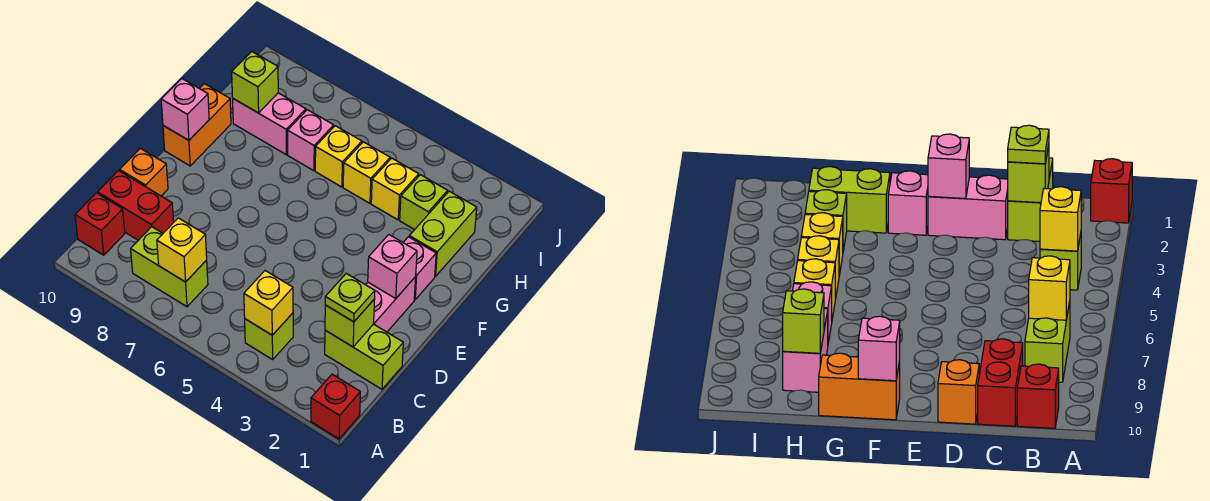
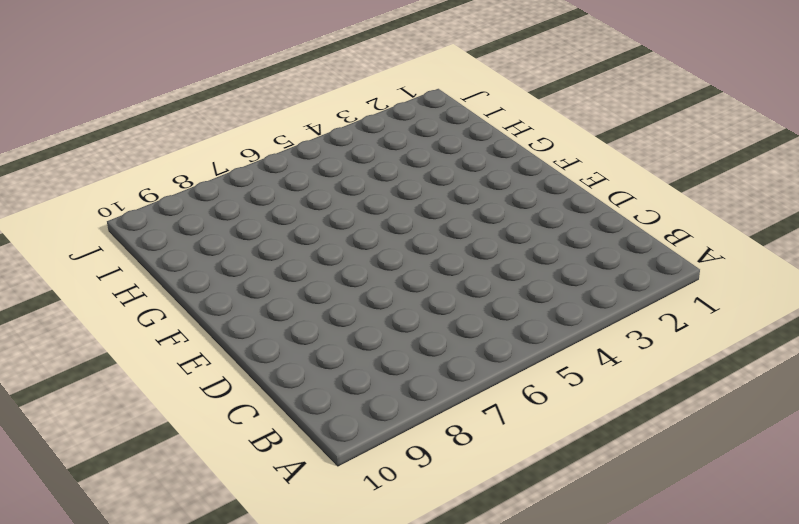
none -> red brick A1 level 1
none -> lime brick B4 level 1
none -> lime brick B7:B8 level 1

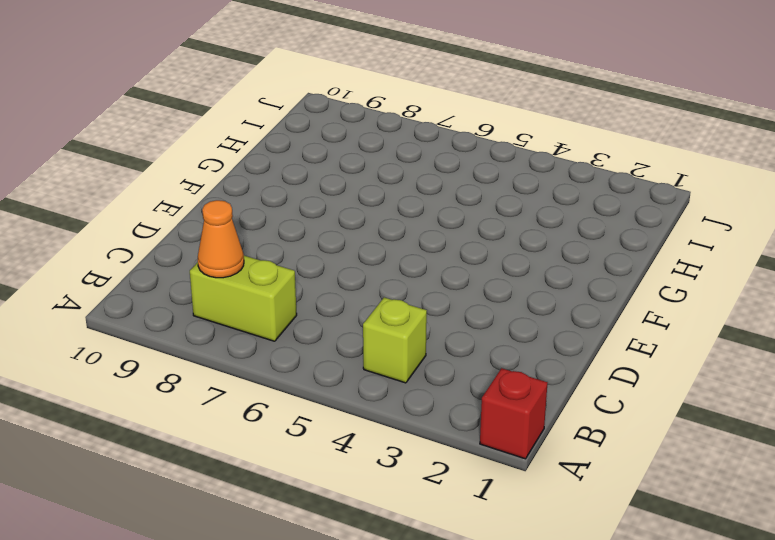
orange cone B8 level 2 -> none
none -> red brick B10 level 1
none -> lime brick C1:C2 level 1
none -> red brick C9:C10 level 1

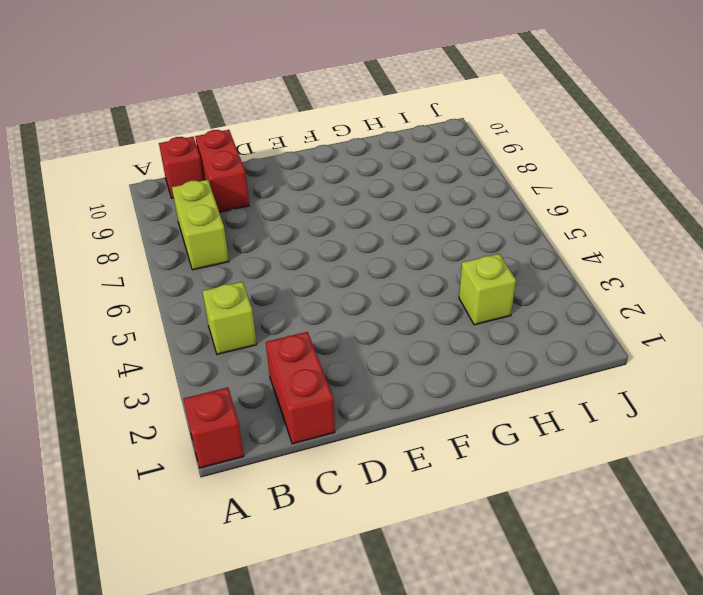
red brick C1:C2 level 1 -> lime brick C1:C2 level 1
none -> pink brick D2:E2 level 1
none -> orange brick D10 level 1
none -> pink brick F2 level 1

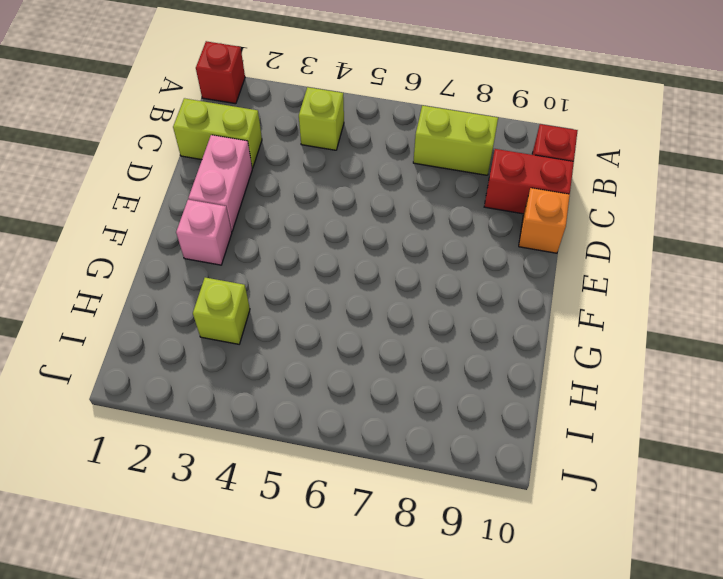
none -> orange brick F10:G10 level 1
none -> lime brick G2:H2 level 1
none -> yellow brick H4 level 1

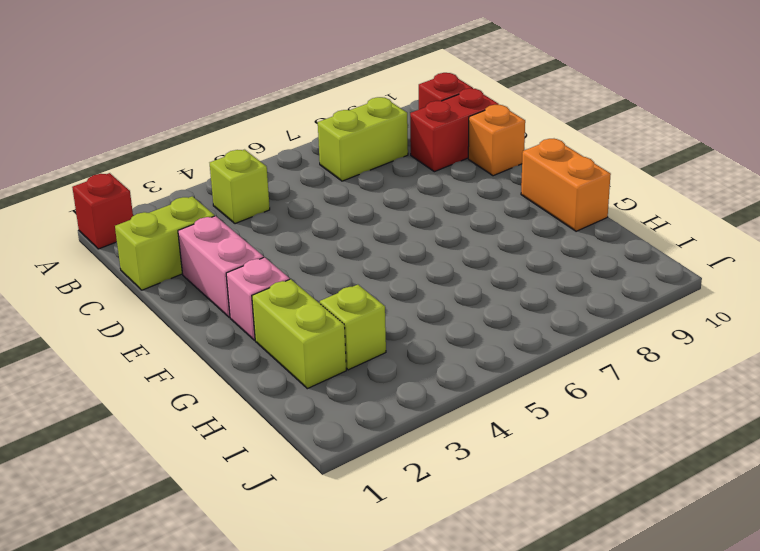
none -> yellow brick H4 level 1
none -> yellow brick H5 level 1
none -> yellow brick H6 level 1

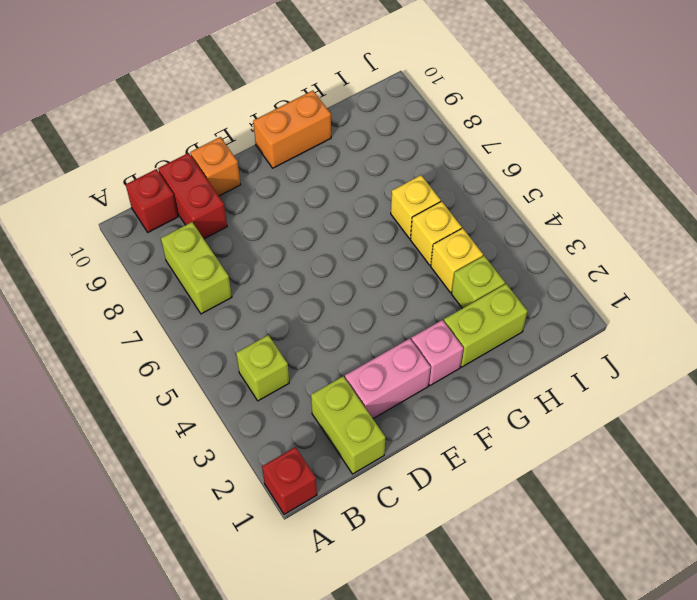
none -> pink brick H7 level 1
none -> pink brick H8:H9 level 1
none -> yellow brick B4 level 2

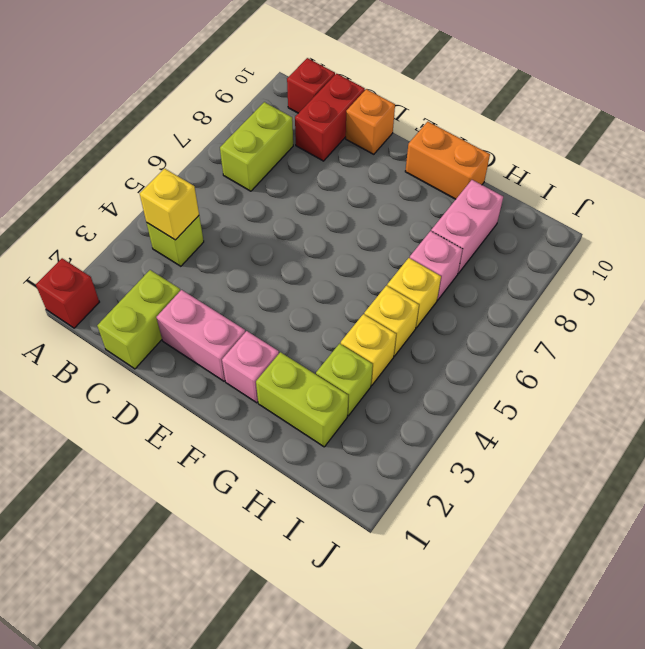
none -> yellow brick B7 level 2
none -> lime brick C2 level 2
none -> pink brick E2 level 2

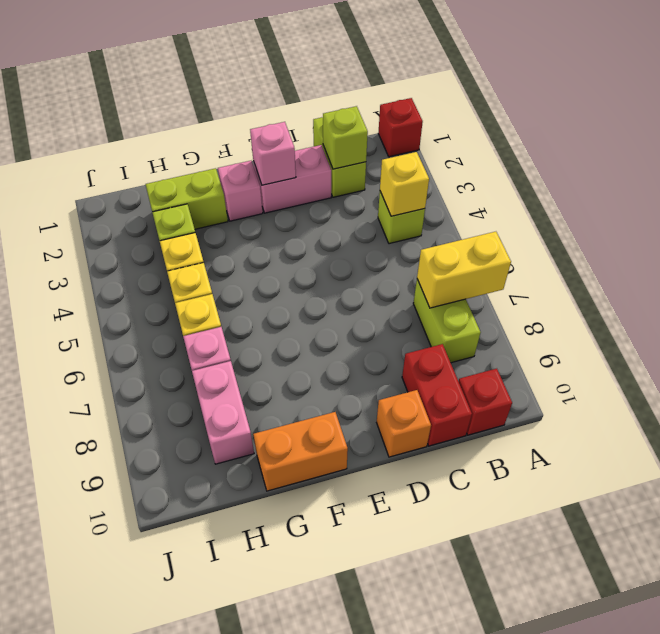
yellow brick A7:B7 level 2 -> yellow brick B7 level 2
none -> pink brick F10 level 2
none -> lime brick H9 level 2
none -> lime plate C2 level 3

